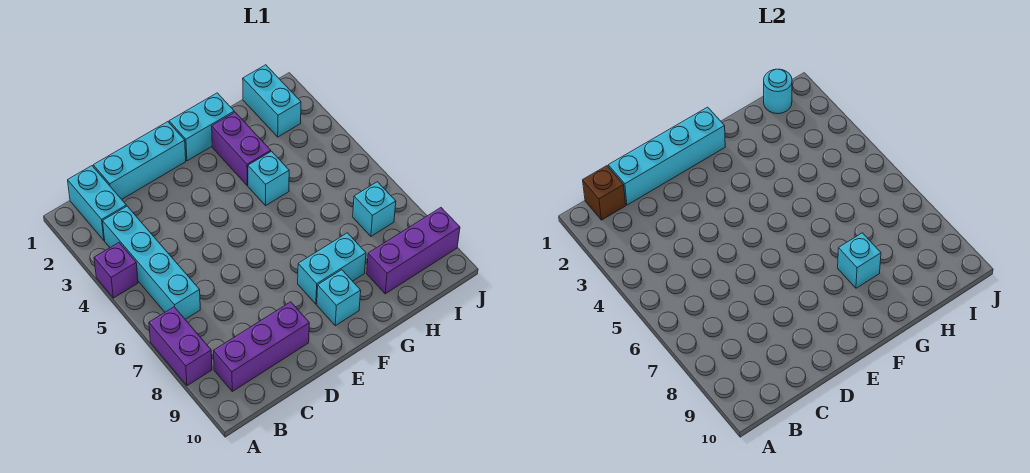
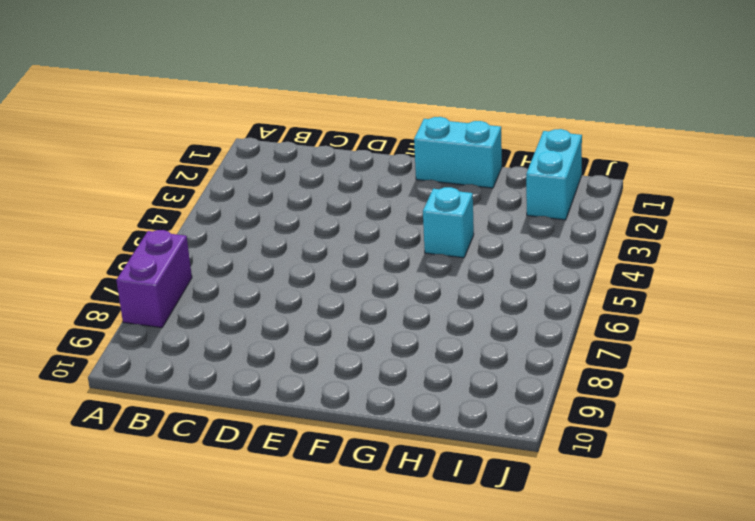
none -> purple brick A4 level 1
none -> cyan brick B1:B2 level 1
none -> cyan brick B3:B6 level 1

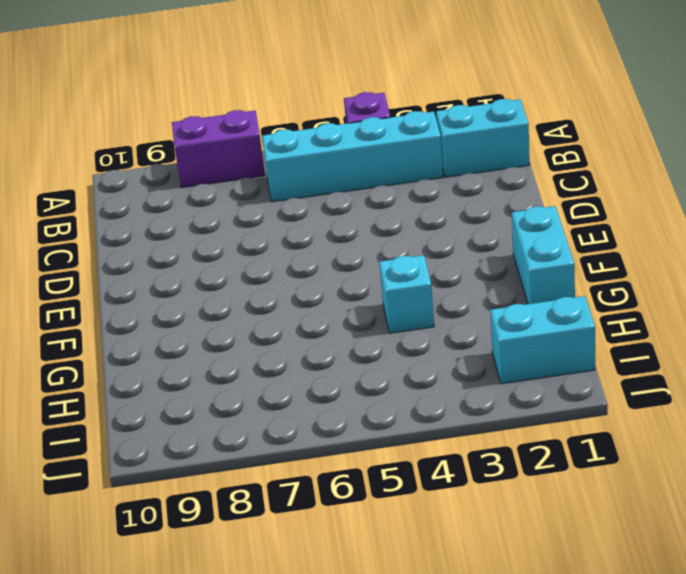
none -> purple brick B9:D9 level 1
none -> cyan brick C1:E1 level 1
none -> cyan brick F8:G8 level 1

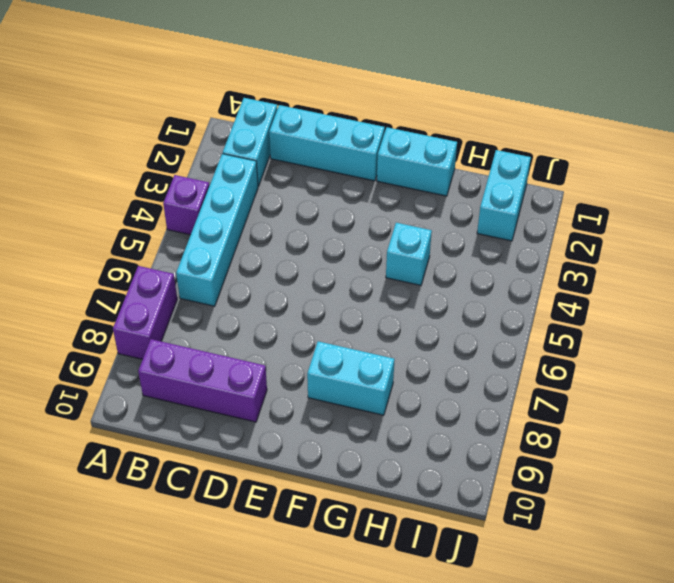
none -> cyan brick F9 level 1
none -> purple brick G2:G3 level 1
none -> purple brick H9:J9 level 1

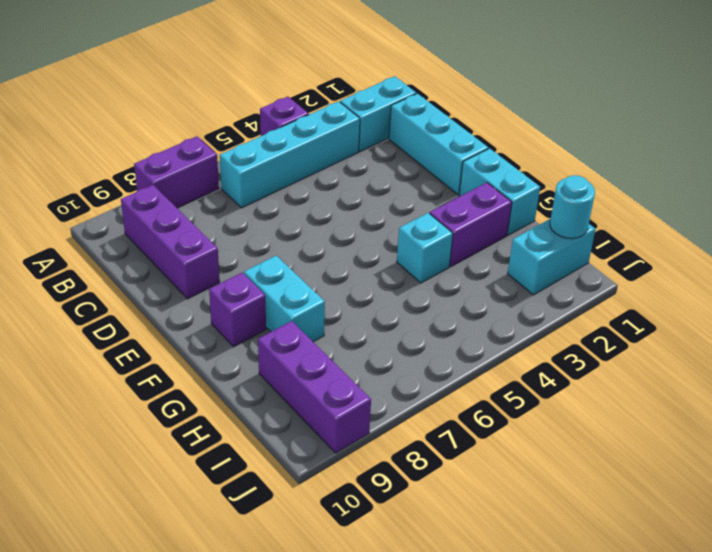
purple brick F9 level 1 -> cyan brick F9 level 1
none -> cyan brick I7 level 1
none -> brown brick B1 level 2
none -> cyan brick C1:F1 level 2

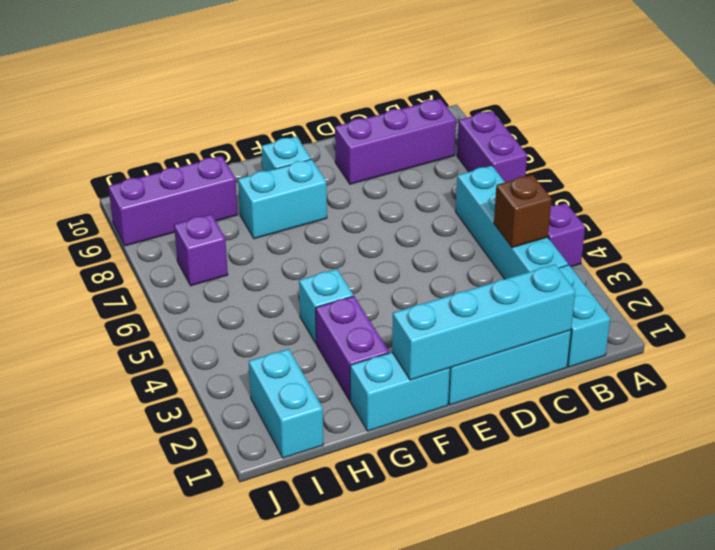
brown brick B4 level 2 -> brown brick B1 level 2
purple brick I7 level 1 -> cyan brick I7 level 1
none -> cyan brick G8 level 2
none -> cyan round brick I1 level 2

